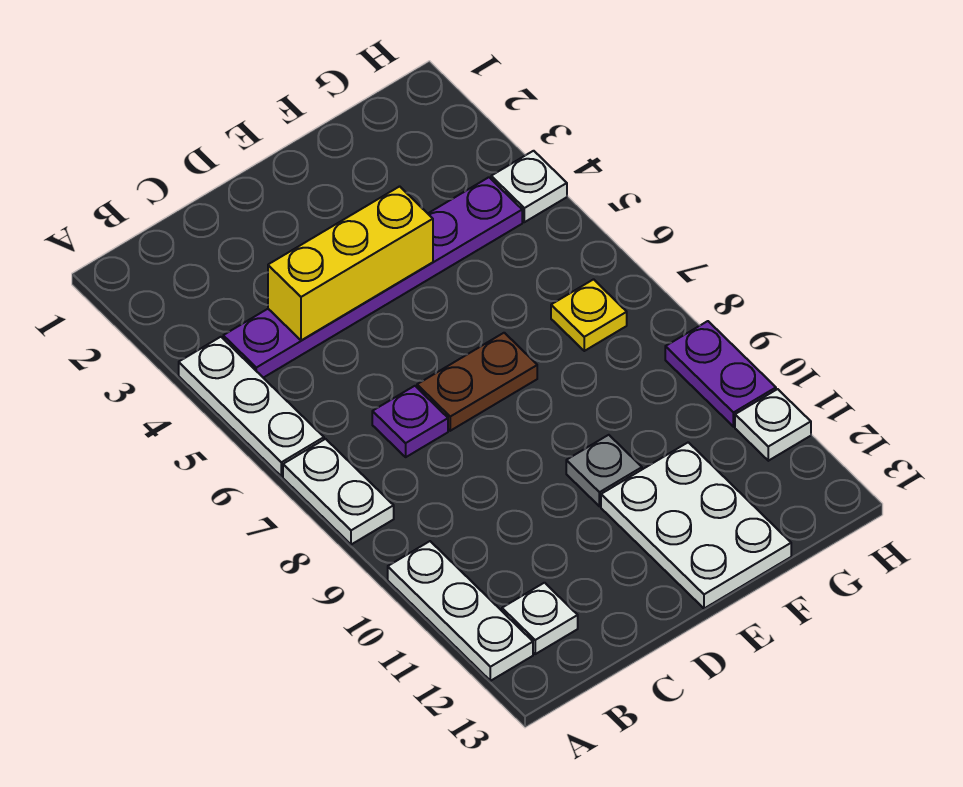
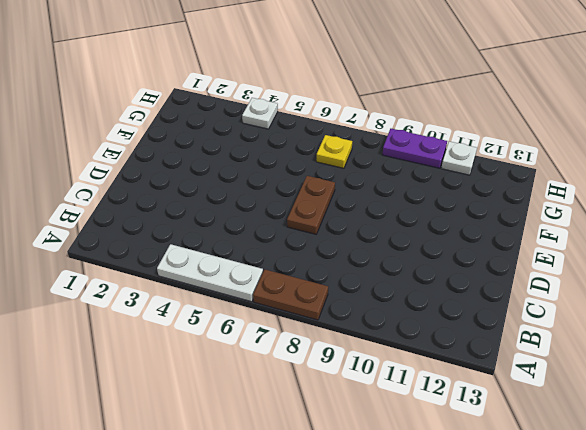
brown plate A7:A8 level 1 -> white plate A7:A8 level 1
none -> white plate A10:A12 level 1
none -> purple plate B4:G4 level 1
none -> white plate B12 level 1

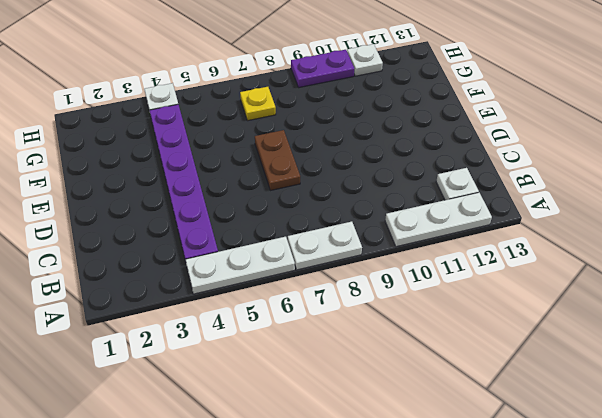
none -> purple plate C7 level 1
none -> grey plate E10 level 1
none -> white plate E11:F13 level 1

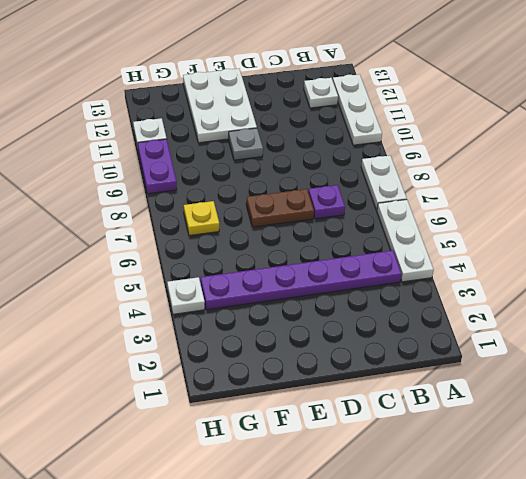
none -> yellow brick C4:E4 level 2

